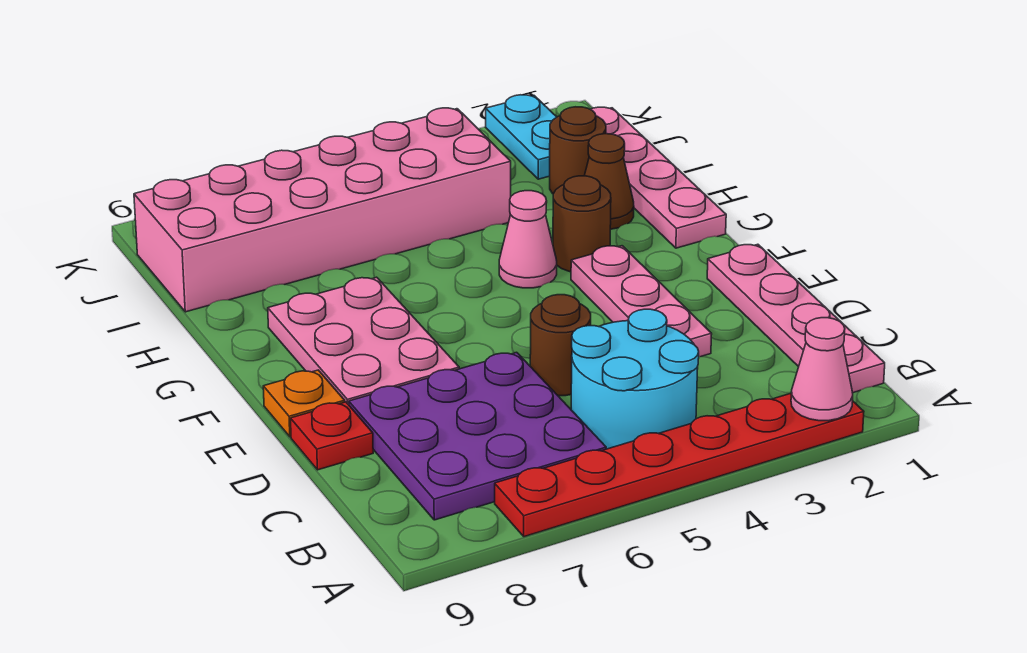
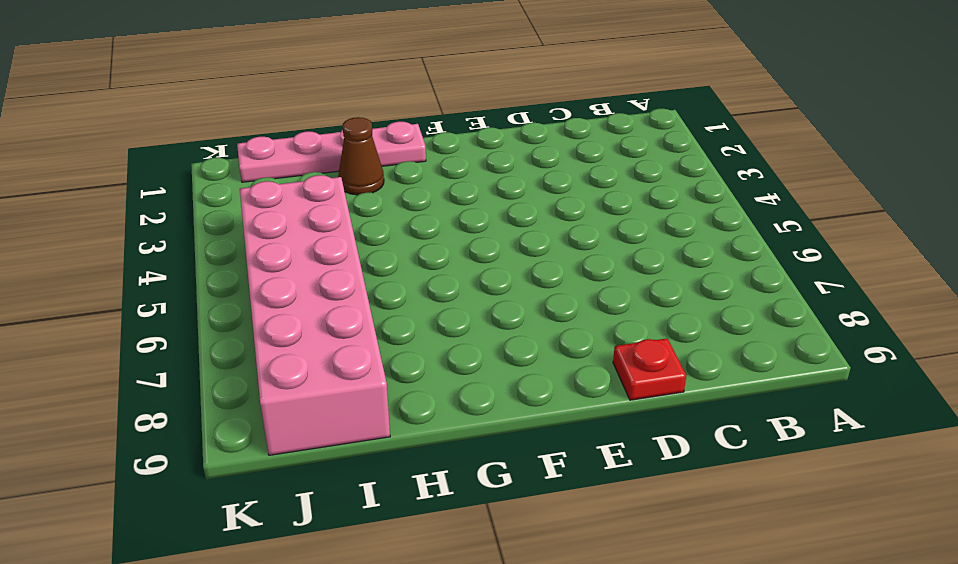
none -> red plate A2:A7 level 1
none -> pink plate B1:E1 level 1
none -> cyan round brick B4:C5 level 1

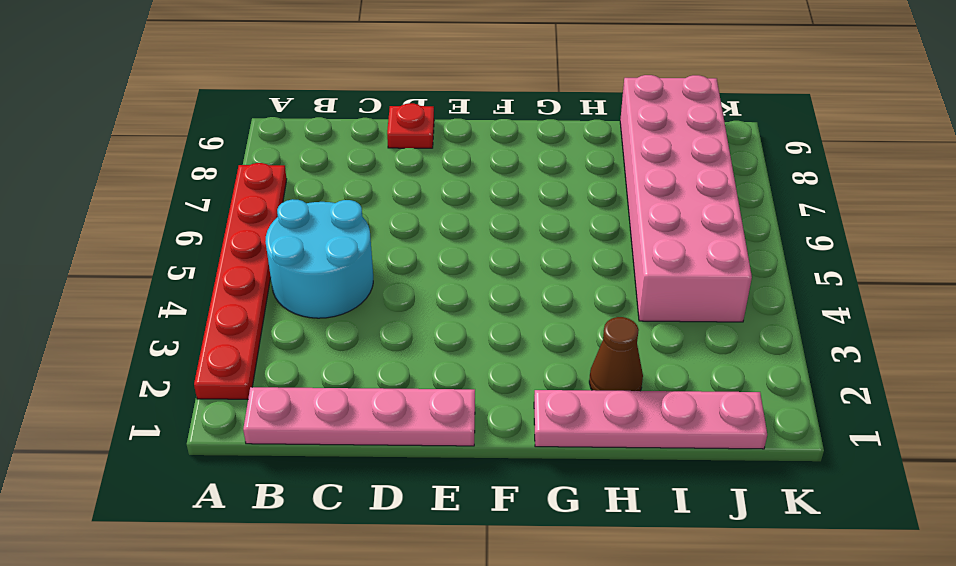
none -> purple plate B6:D8 level 1
none -> pink plate D3:F3 level 1
none -> brown round brick D5 level 1

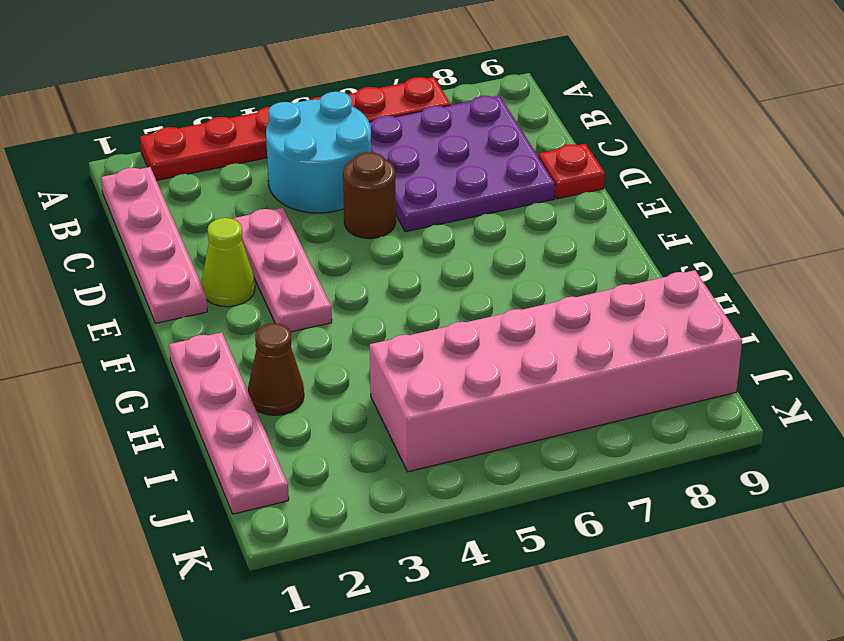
lime cone E2 level 1 -> none
none -> pink plate E7:G8 level 1
none -> orange plate E9 level 1
none -> brown round brick G3 level 1

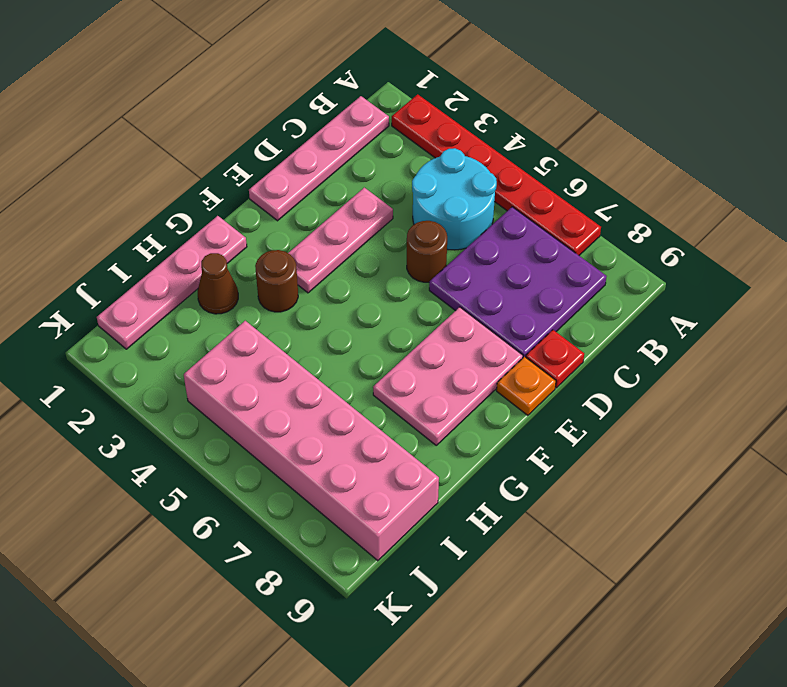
none -> pink cone G4 level 1
none -> brown round brick I2 level 1
none -> cyan plate J2:K2 level 1

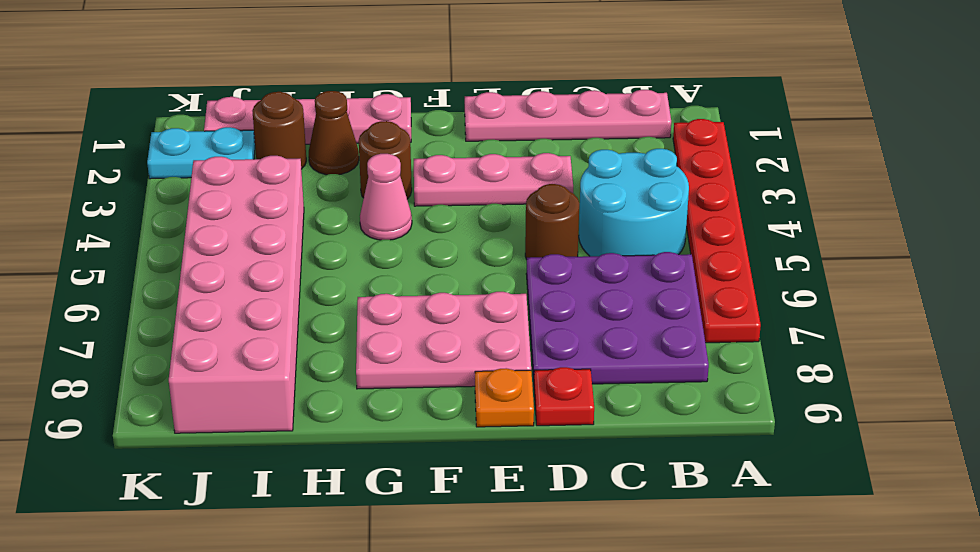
none -> pink cone A2 level 2

